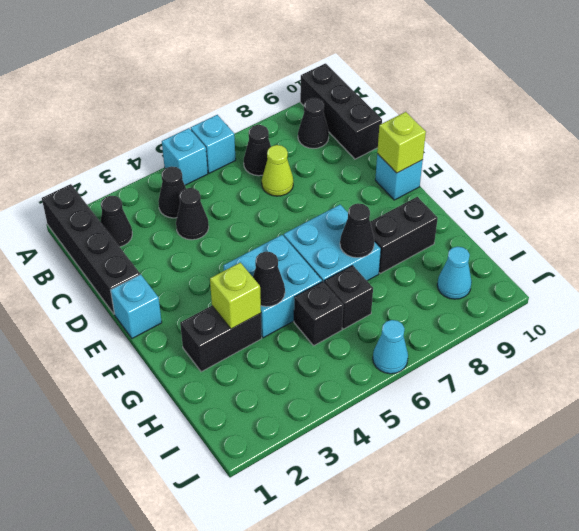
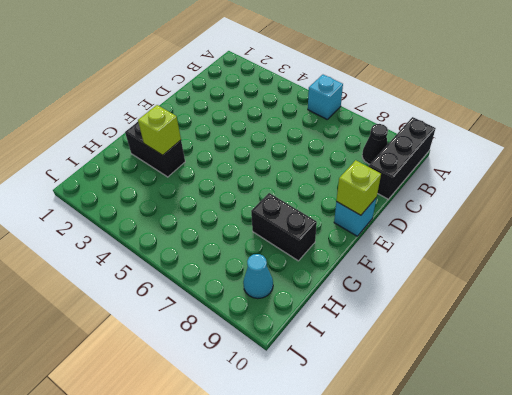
none -> black brick A1:D1 level 1
none -> cyan brick A5 level 1
none -> black cone B2 level 1

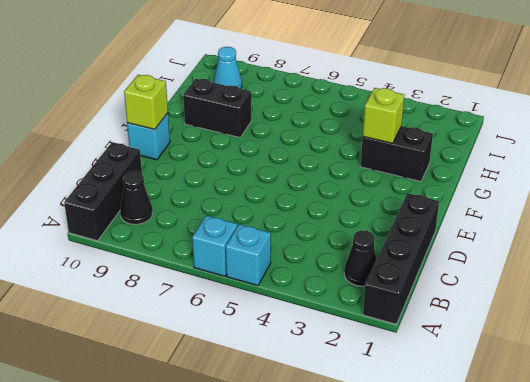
none -> black cone B4 level 1
none -> black cone B7 level 1
none -> black cone C4 level 1

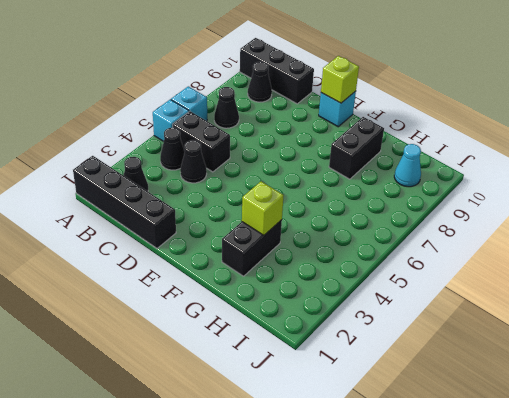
black brick B5:C5 level 1 -> none
none -> lime cone C7 level 1
none -> cyan brick E1 level 1
none -> cyan brick F4:G5 level 1

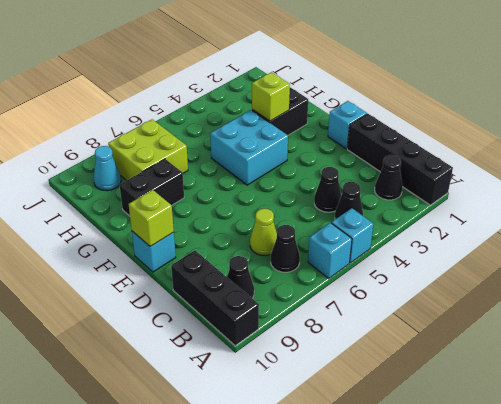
lime brick H7:I8 level 1 -> none
none -> cyan brick F6:G7 level 1
none -> black brick H5 level 1
none -> black brick H6 level 1

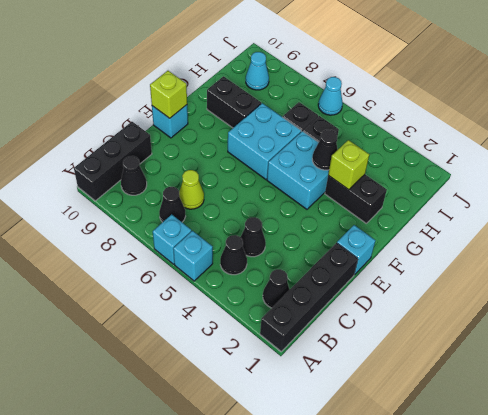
none -> black cone G7 level 2

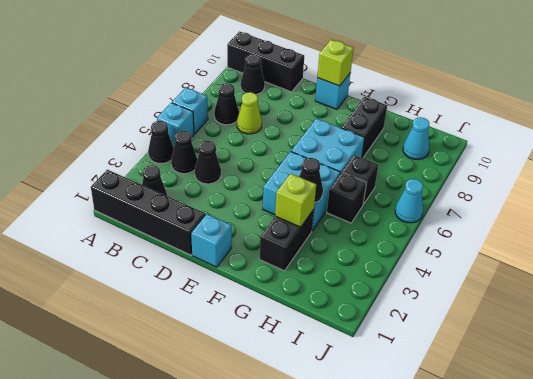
black cone A4 level 1 -> black cone G7 level 2

